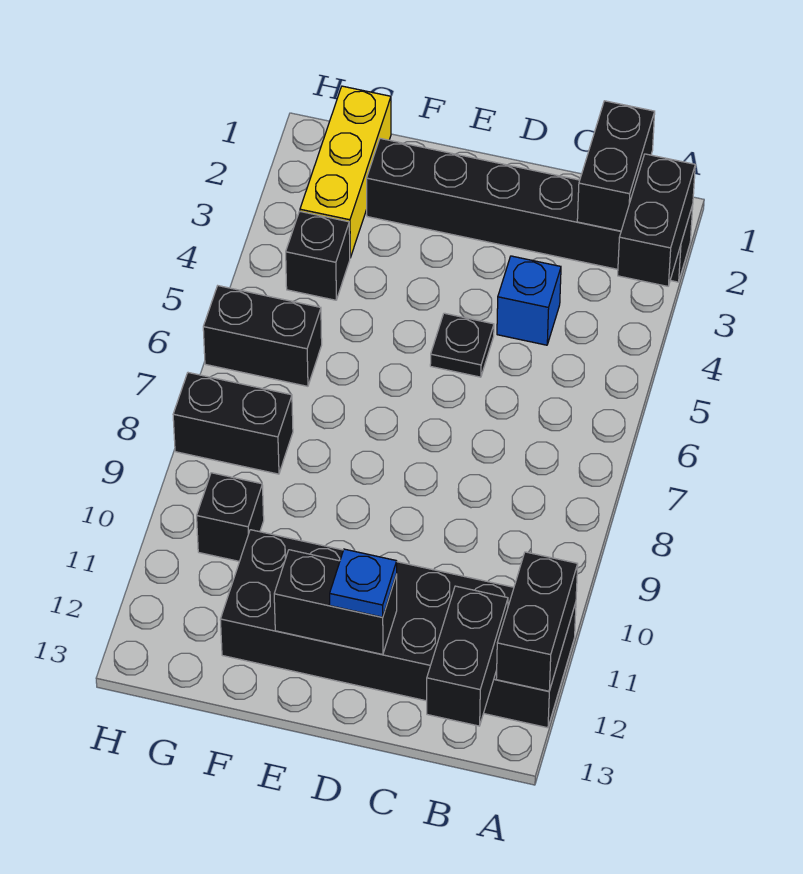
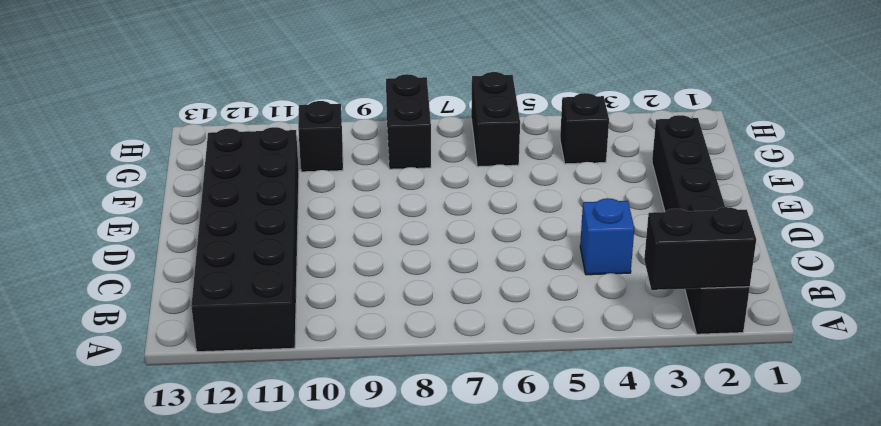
none -> black plate D5 level 1
none -> yellow brick G1:G3 level 1
none -> black brick A11:A12 level 2

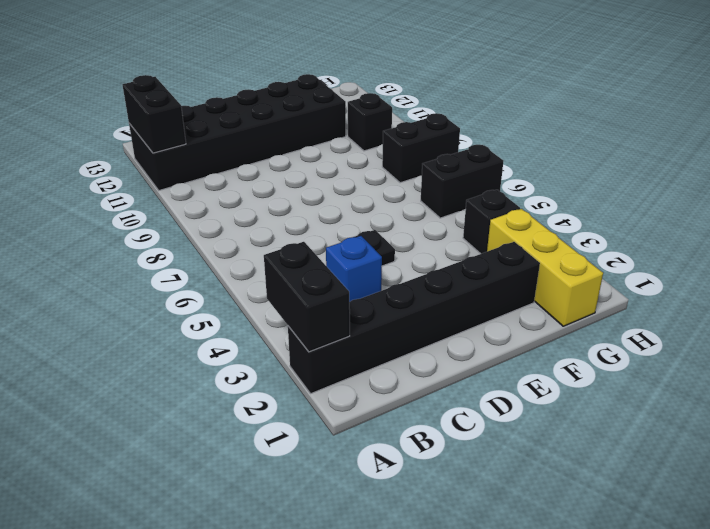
none -> black brick B1:B2 level 2
none -> black brick B12:B13 level 2
none -> black brick D12:E12 level 2

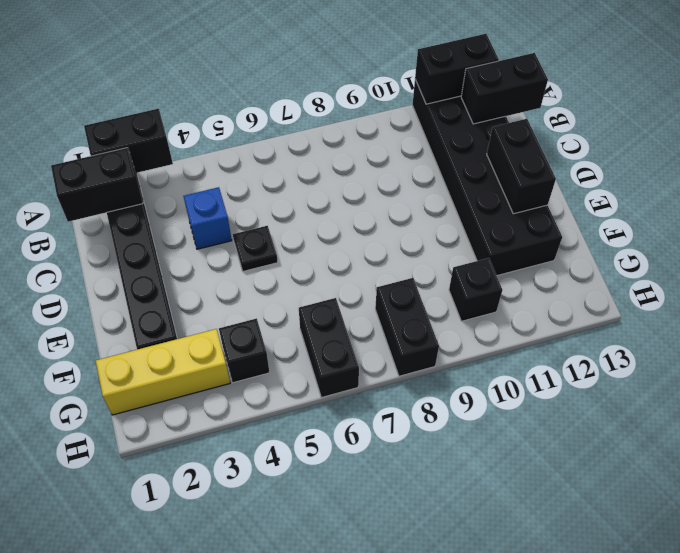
none -> blue plate D12 level 3

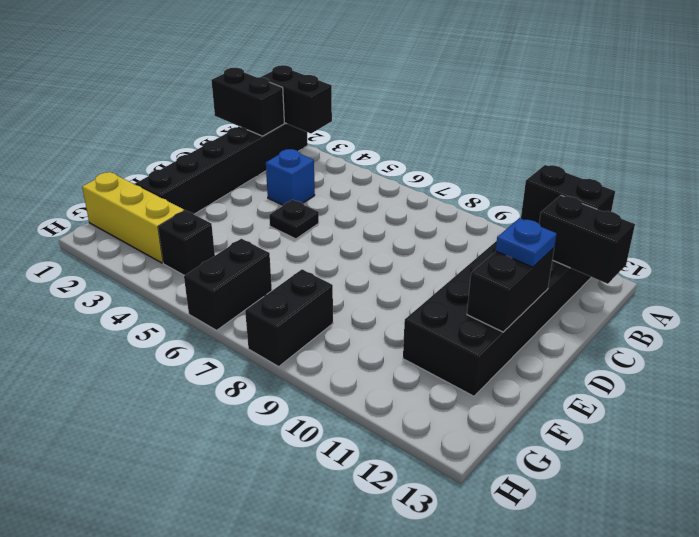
none -> black brick G10 level 1

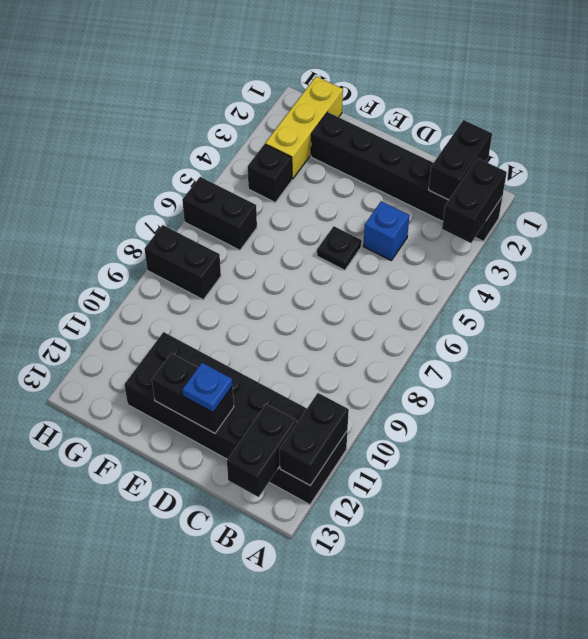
none -> black brick G10 level 1

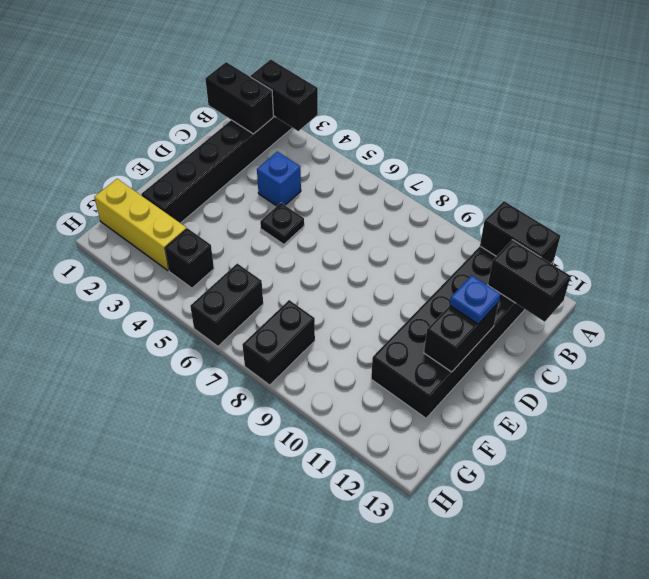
none -> black brick G10 level 1

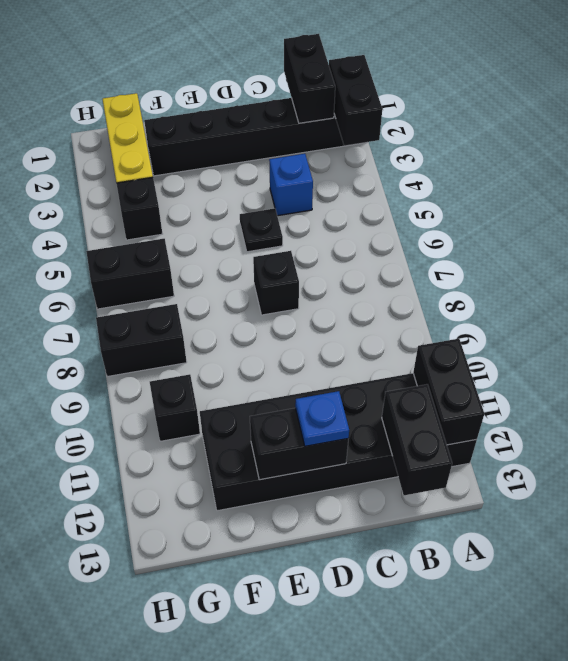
black brick D7 level 1 -> none

